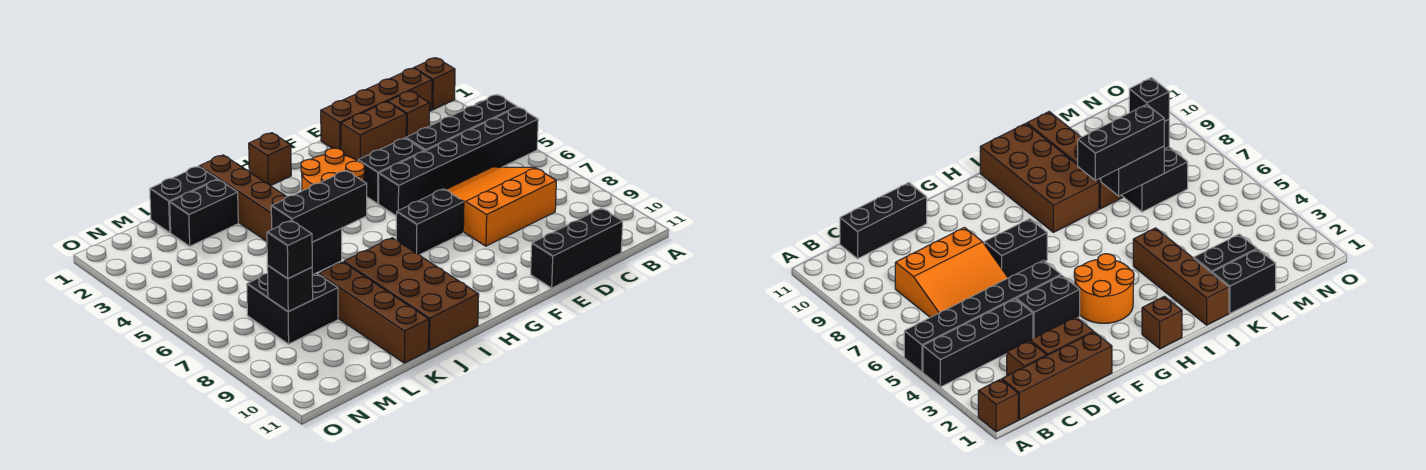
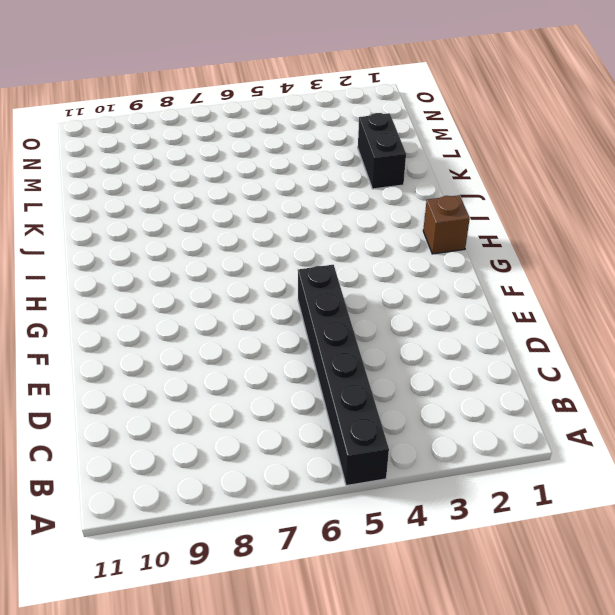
none -> brown brick A1 level 1
none -> black brick A4:D4 level 1
none -> brown brick B1:E1 level 1

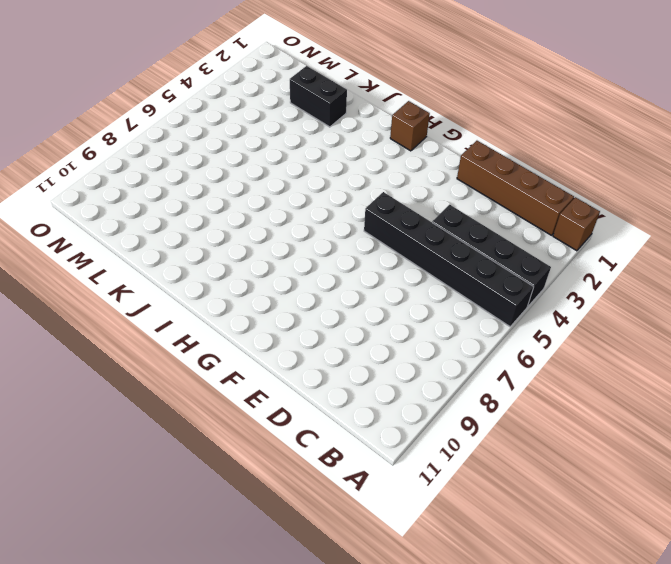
none -> brown brick C2 level 1
none -> orange slope C6:E8 level 1 top 8
none -> black brick C11:E11 level 1

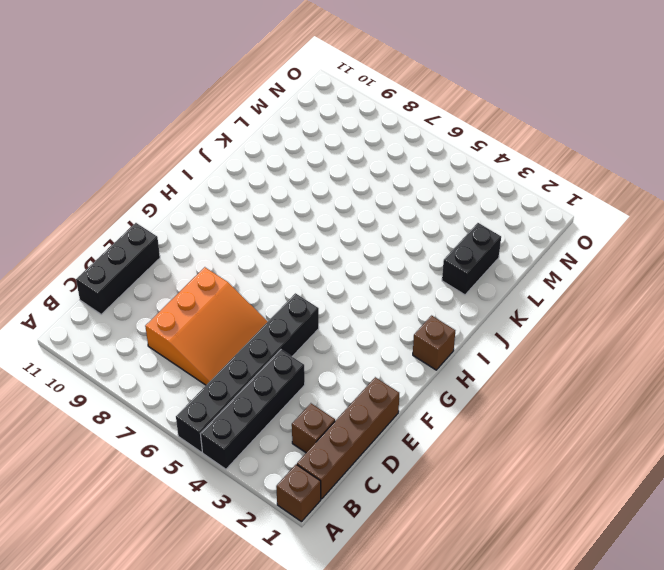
none -> brown brick D2:E2 level 1
none -> black brick E4:F4 level 1
none -> black brick F7:G7 level 1

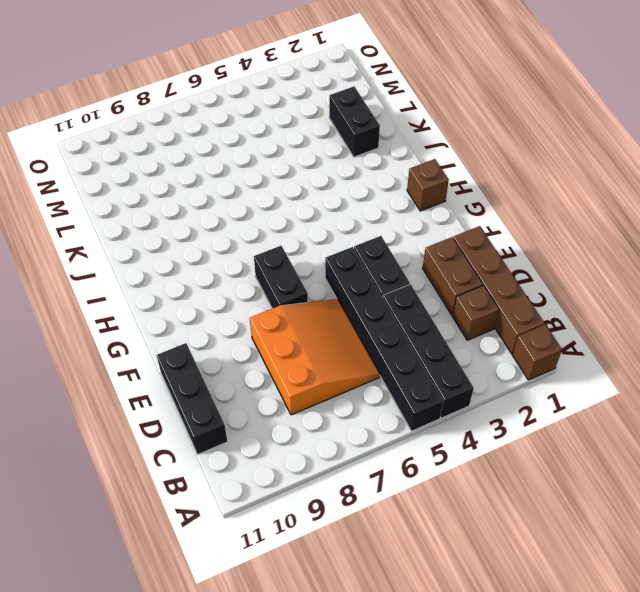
none -> orange round brick G3:H4 level 1
none -> brown brick I8:J11 level 1
none -> brown brick J1:J4 level 1

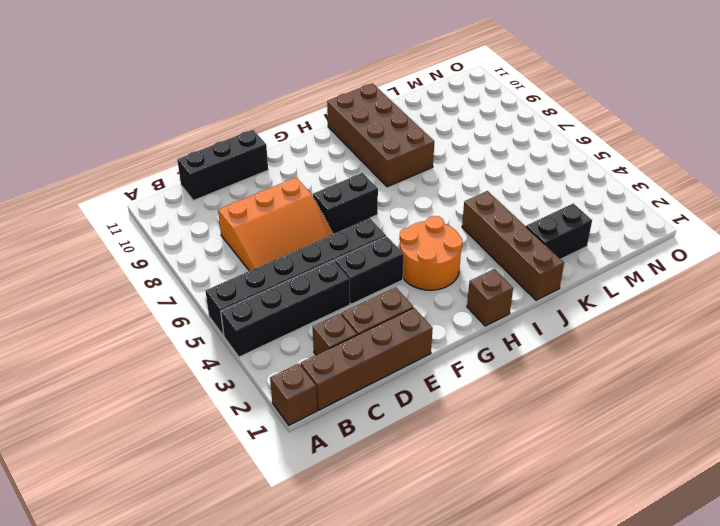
none -> black brick K1:L1 level 1
none -> brown brick K8:K11 level 1
none -> black brick L7:M8 level 1

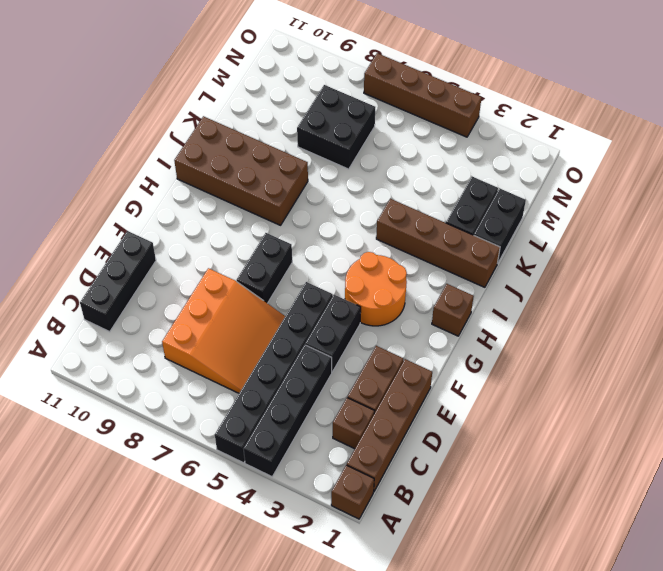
brown brick O4:O7 level 1 -> brown brick K8:K11 level 1
none -> black brick K7:L7 level 2
none -> black brick M8 level 2
none -> black brick J7:L7 level 3

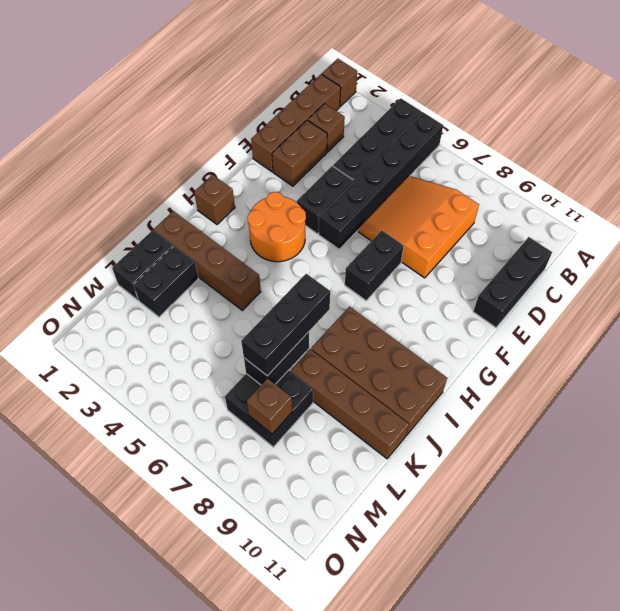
brown brick M8 level 2 -> black brick M8 level 2
none -> black brick M8 level 3

